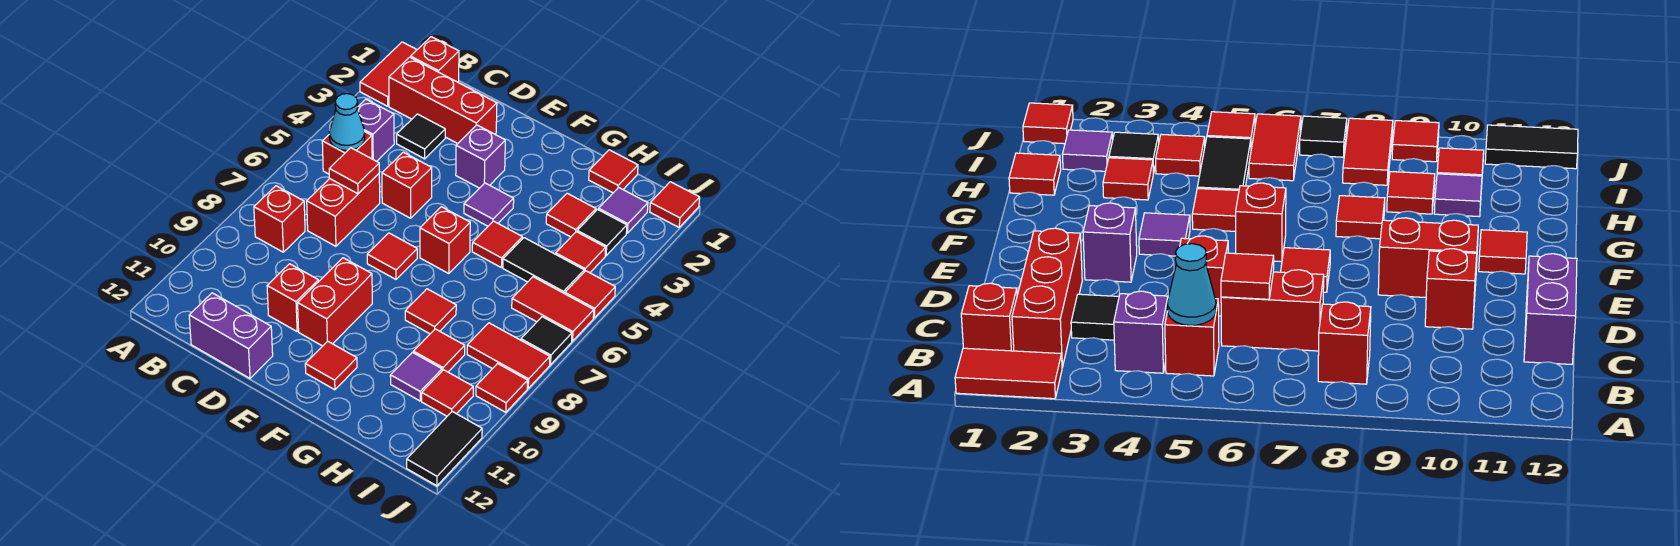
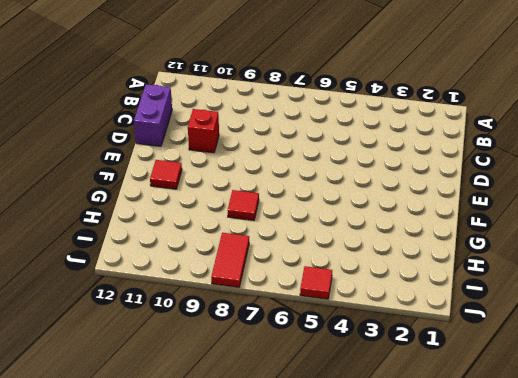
none -> red tile A1:A2 level 1
none -> red brick B1 level 1
none -> red brick B2:D2 level 1
none -> purple brick B4 level 1

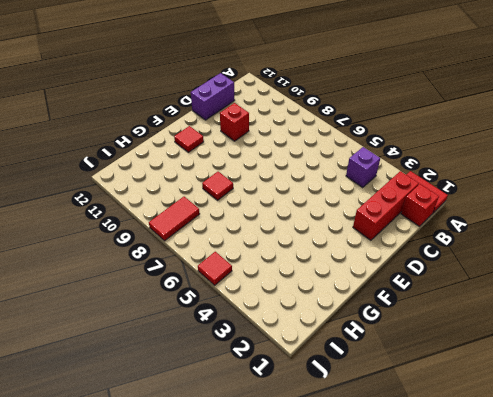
none -> red brick B5 level 1
none -> red brick B8 level 1
none -> black tile C3 level 1
none -> red brick C6:C7 level 1

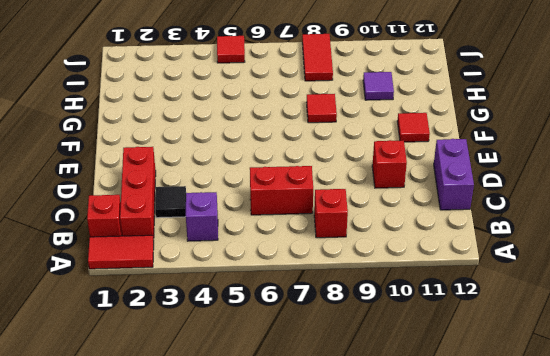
none -> red brick B5 level 1
none -> red brick D5 level 1
none -> purple brick E3 level 1
none -> red tile E7 level 1

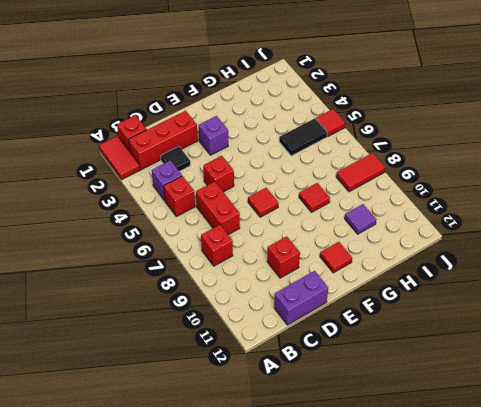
none -> red brick E9:E10 level 1
none -> purple tile F4 level 1
none -> red brick F6 level 1
none -> red tile G5 level 1

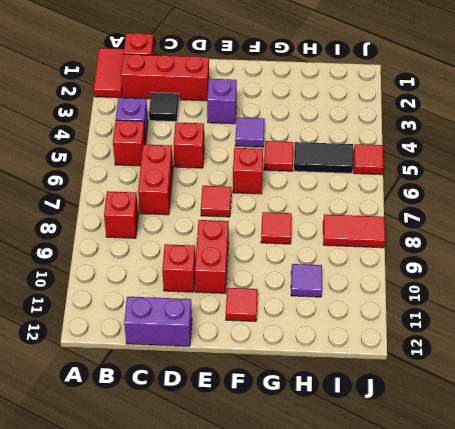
none -> red tile H1 level 1
none -> red tile H3 level 1
none -> red tile H9 level 1
none -> purple tile I2 level 1

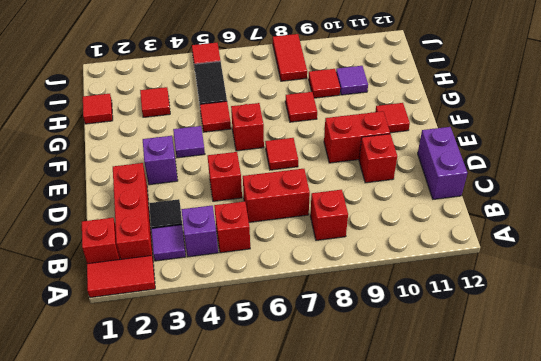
purple tile B3 level 1 -> purple tile I2 level 1
none -> black tile I3 level 1
none -> red tile I4 level 1
none -> red tile I6:J6 level 1
none -> red tile I10 level 1

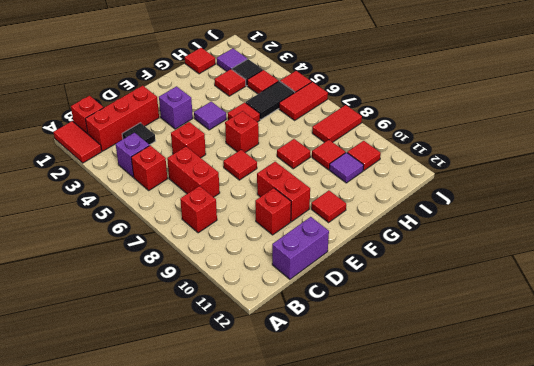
none -> red tile J1 level 1
none -> black tile J7 level 1
none -> red tile J9 level 1
none -> black tile J11:J12 level 1

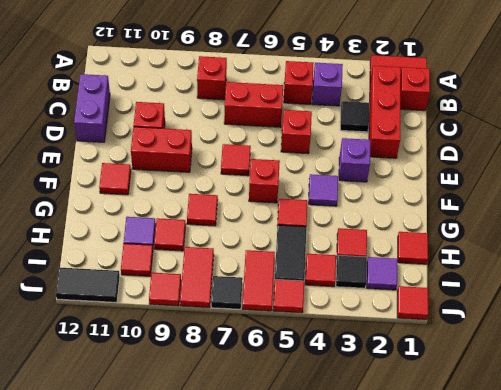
none -> cyan cone B5 level 2
none -> red tile C6 level 2

